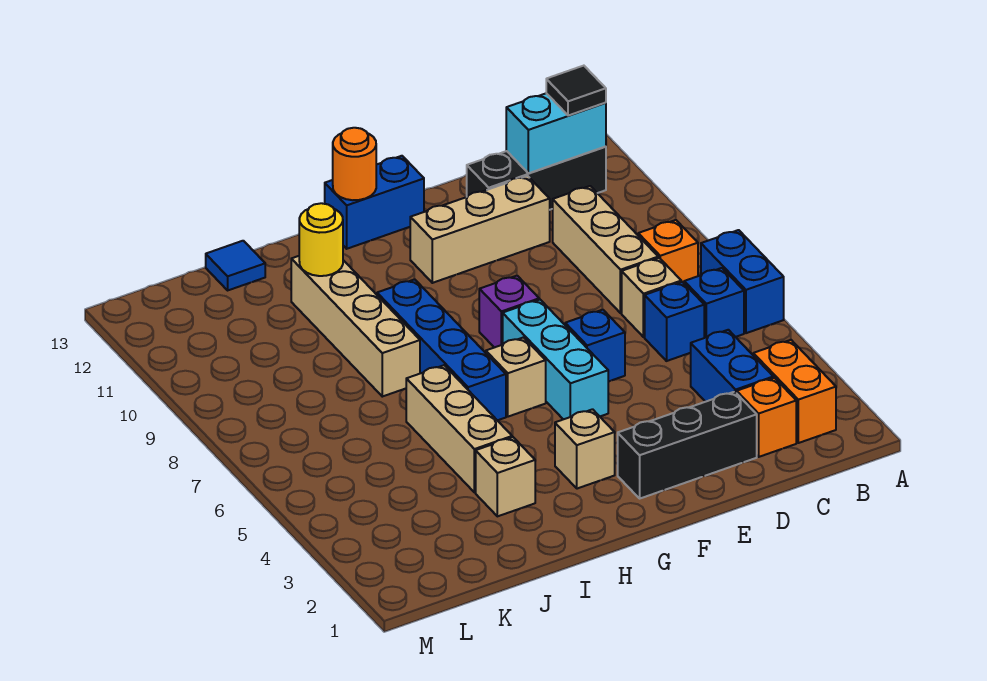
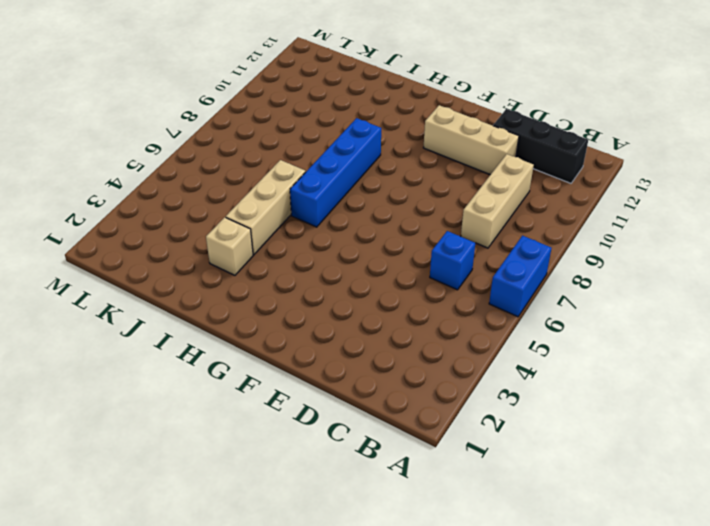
none -> orange brick B2:B3 level 1
none -> blue brick B6 level 1
none -> orange brick B8 level 1

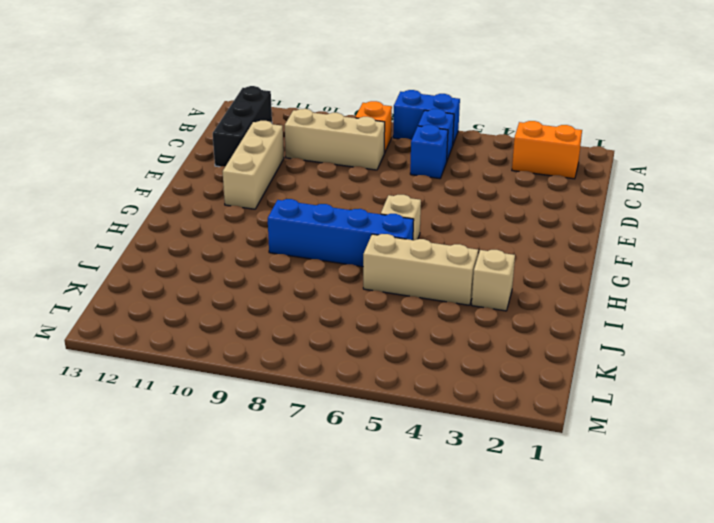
none -> orange brick C2 level 1
none -> blue brick C3:C4 level 1
none -> tan brick C7 level 1

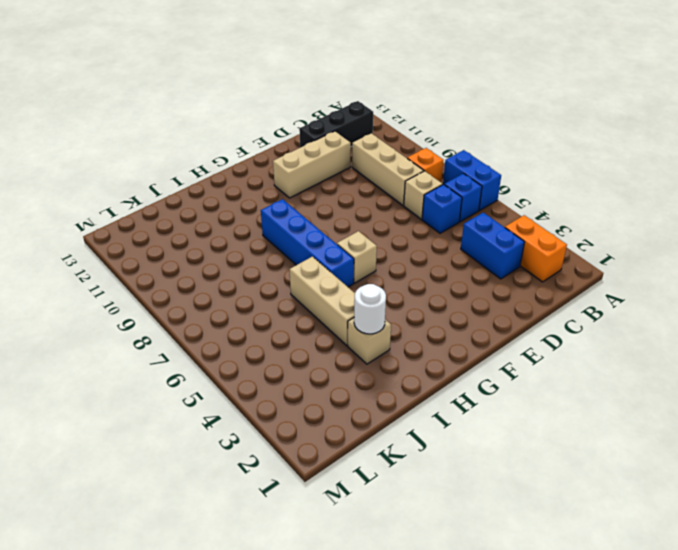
white round brick I3 level 2 -> none
none -> orange brick C2 level 1
none -> black brick D2:F2 level 1
none -> blue brick E6 level 1

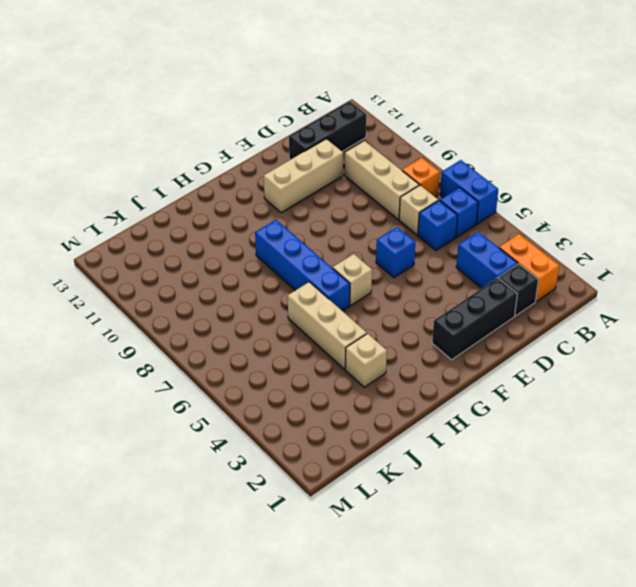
black brick C2 level 1 -> orange brick C2 level 1
none -> cyan brick F5:F7 level 1
none -> purple brick F8 level 1
none -> blue brick F13:G13 level 1

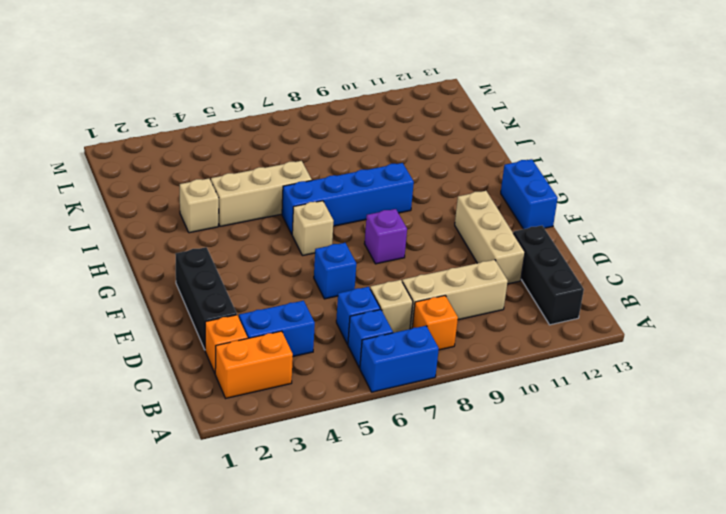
none -> cyan brick F5:F7 level 1
none -> tan brick G3 level 1
none -> tan brick I8:I11 level 1

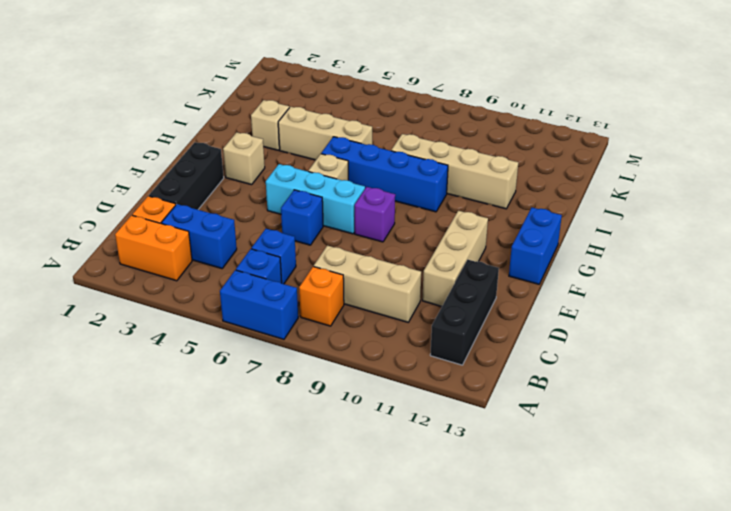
none -> tan brick C7 level 1
none -> blue tile J13 level 1
none -> cyan brick B12:C12 level 2

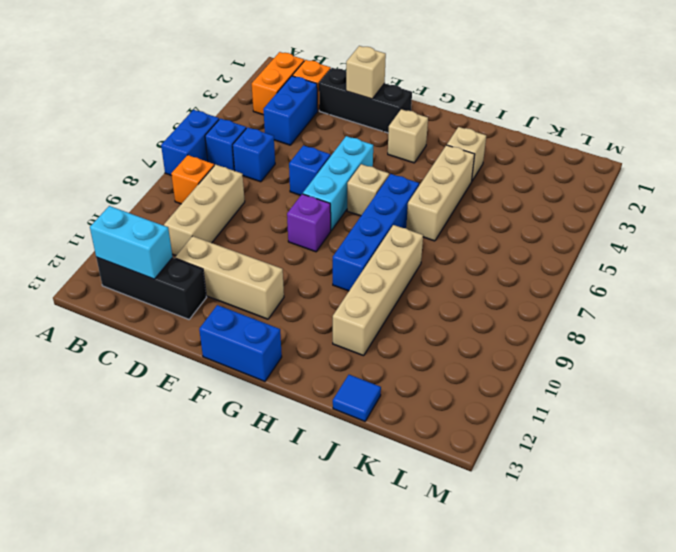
tan brick E2 level 2 -> tan brick C7 level 1
none -> orange round brick G13 level 2
none -> yellow round brick I11 level 2
none -> black tile B12 level 3

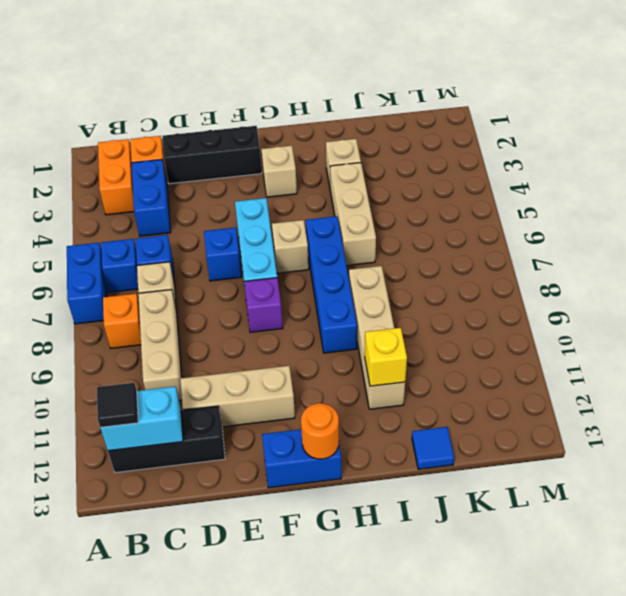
yellow brick I11 level 2 -> yellow round brick I11 level 2

